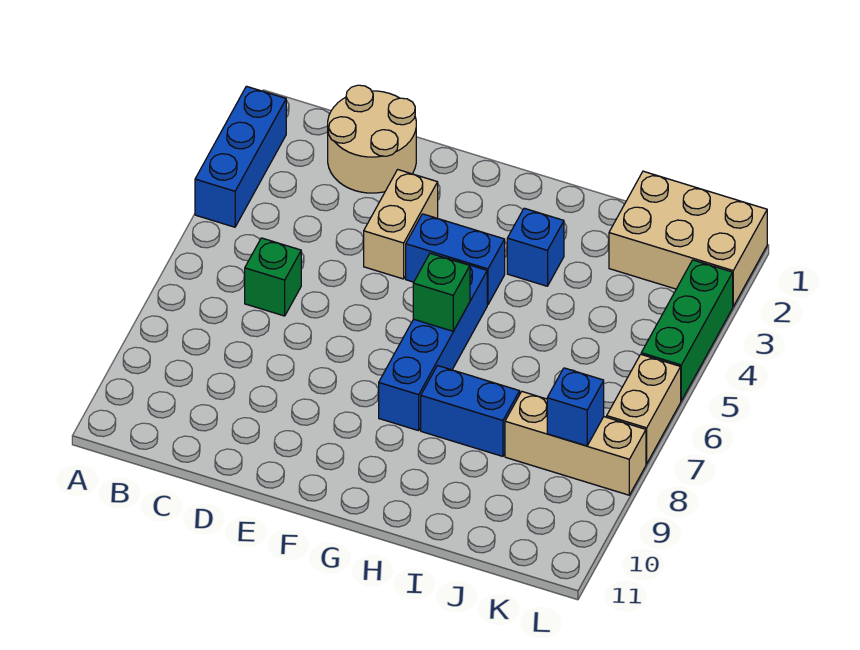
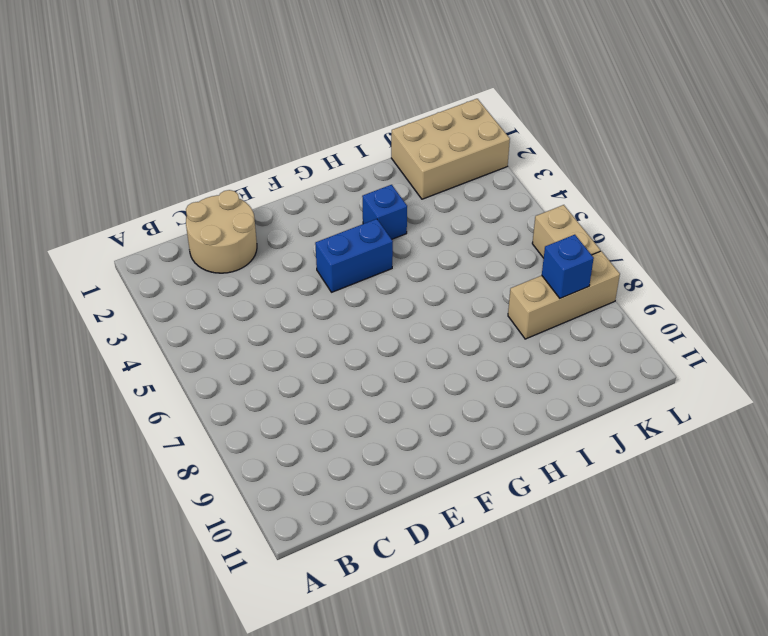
none -> blue brick A2:A4 level 1
none -> green brick C6 level 1
none -> tan brick E3:E4 level 1

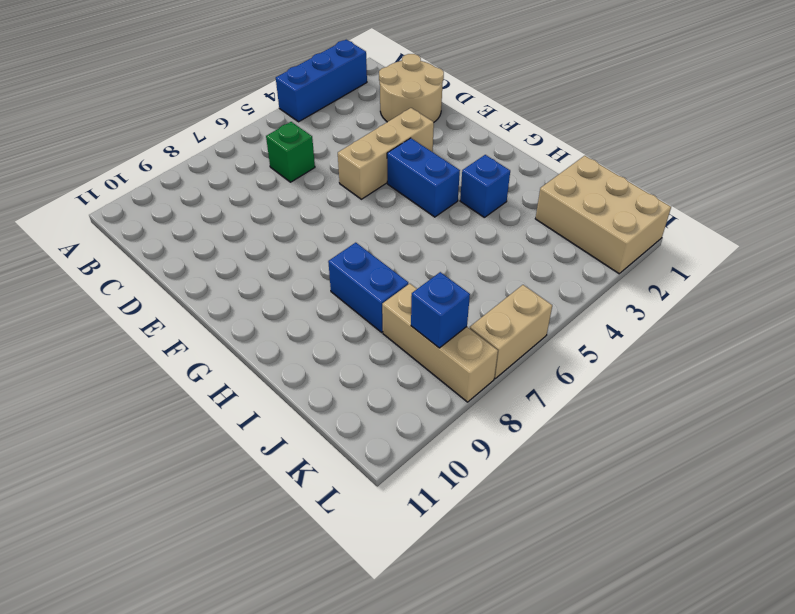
tan brick E3:E5 level 1 -> tan brick E3:E4 level 1
none -> blue brick G5:G8 level 1
none -> green brick L3:L5 level 1
none -> green brick G6 level 2

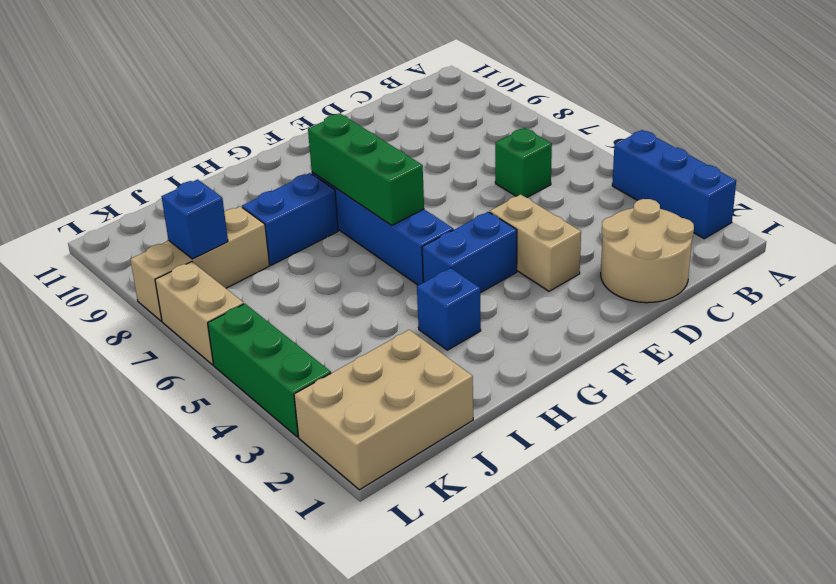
green brick G6:G8 level 2 -> green brick G6 level 2

